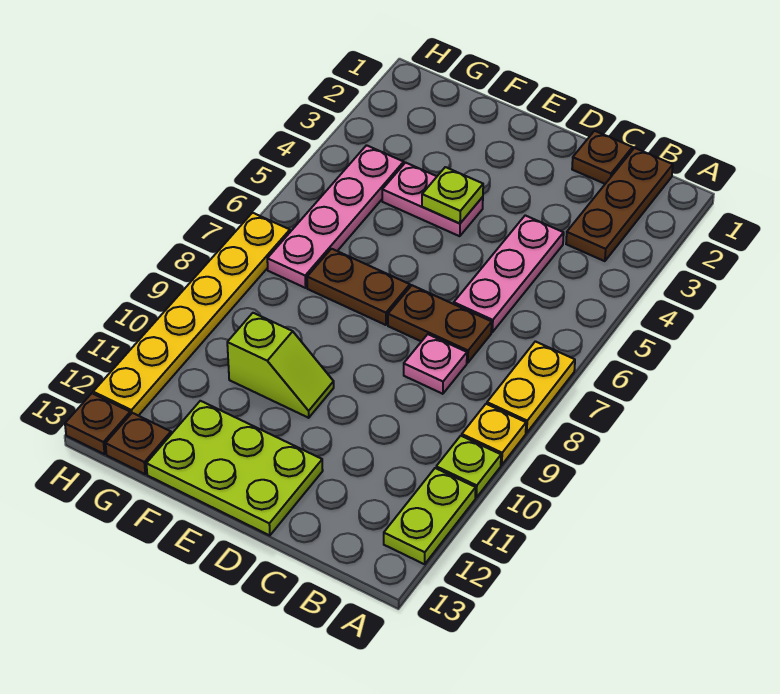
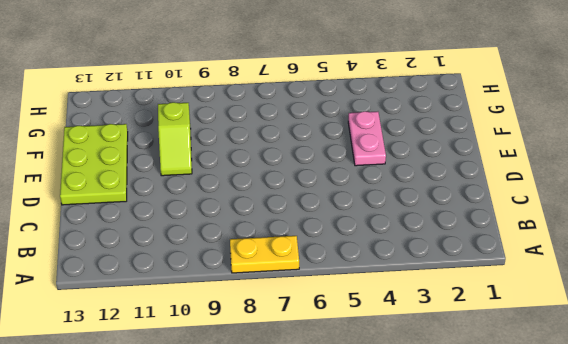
none -> yellow plate A9 level 1
none -> lime plate A10 level 1
none -> lime plate A11:A12 level 1

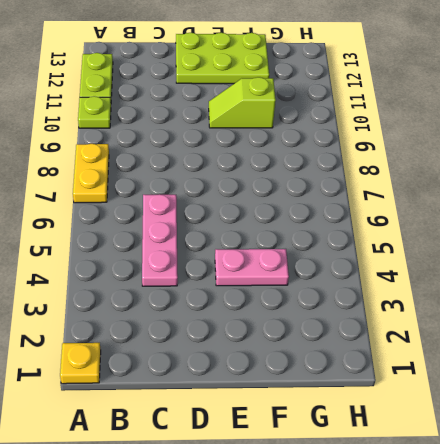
yellow plate A1 level 1 -> yellow plate A9 level 1
none -> brown plate B1:B3 level 1
none -> brown plate C1 level 1
none -> brown plate C7:D7 level 1

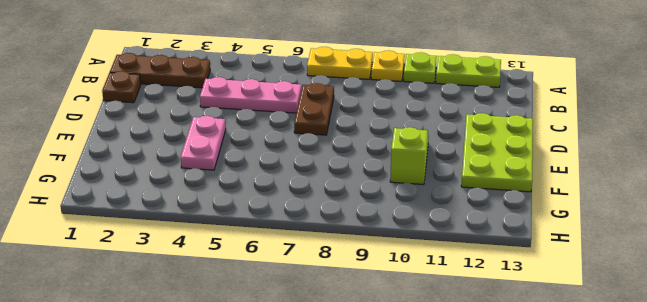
none -> pink plate C8 level 1
none -> brown plate E7:F7 level 1
none -> pink plate G4:G7 level 1

